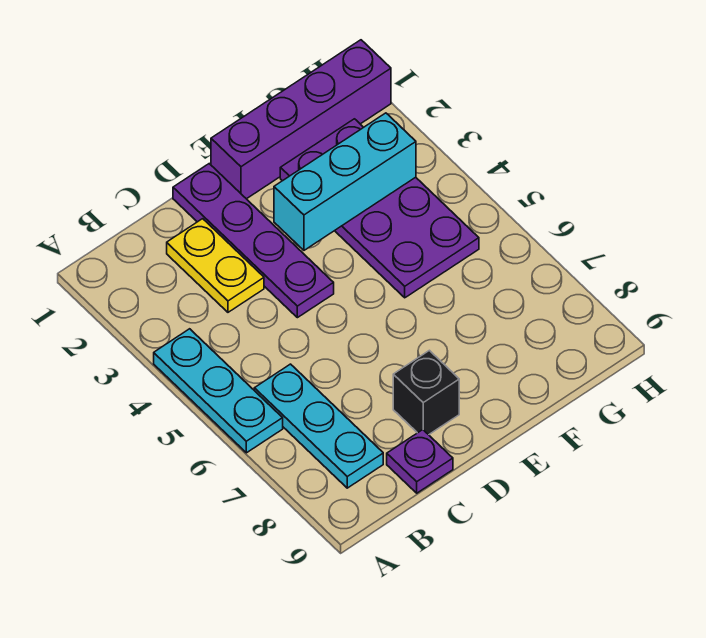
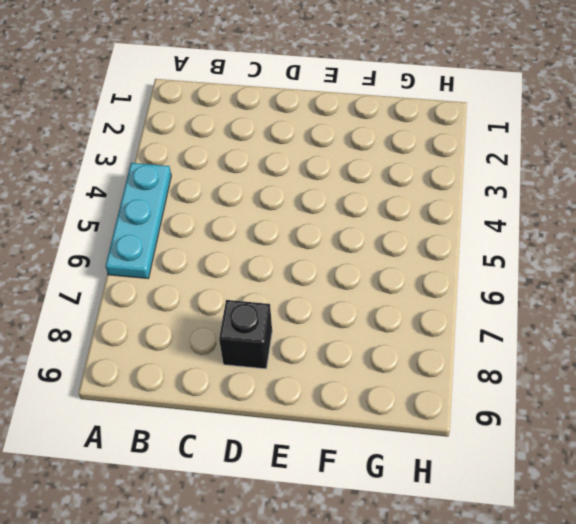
none -> cyan plate B6:B8 level 1
none -> yellow plate C2:C3 level 1

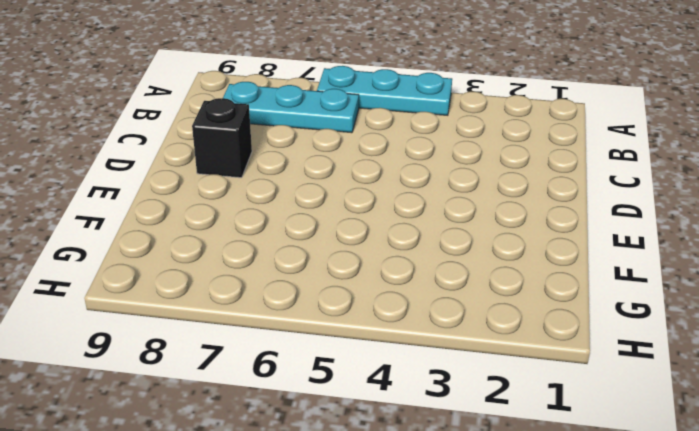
none -> yellow plate C2:C3 level 1
none -> purple plate C9 level 1

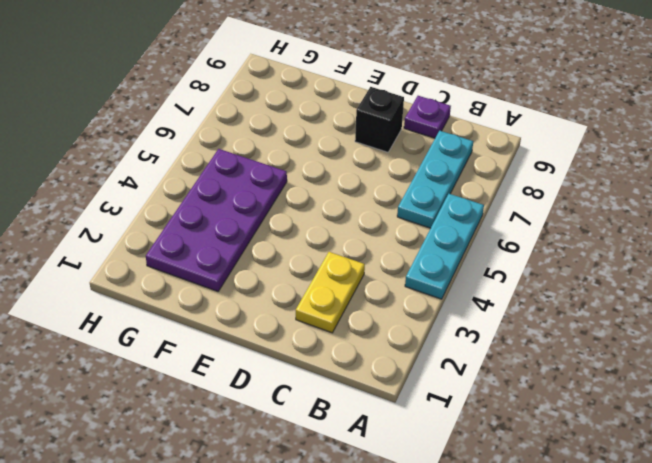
none -> purple plate D1:D4 level 1
none -> purple brick E1:H1 level 1

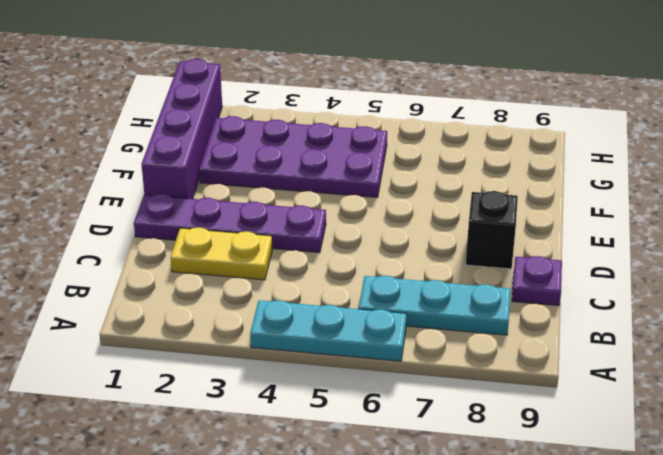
none -> cyan brick E3:G3 level 2

